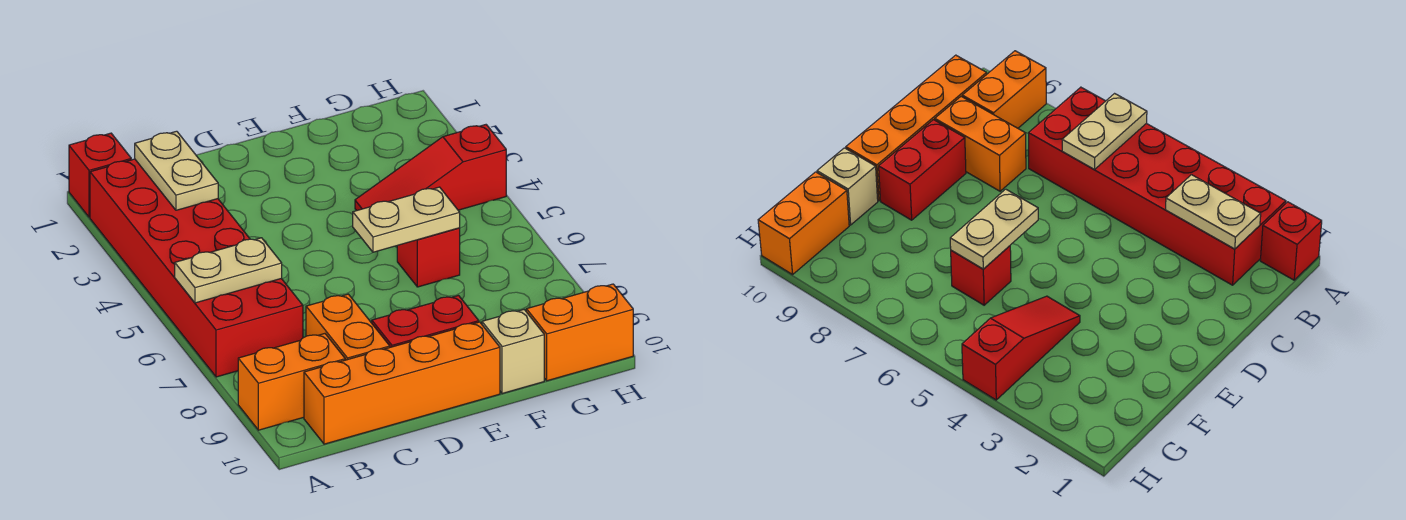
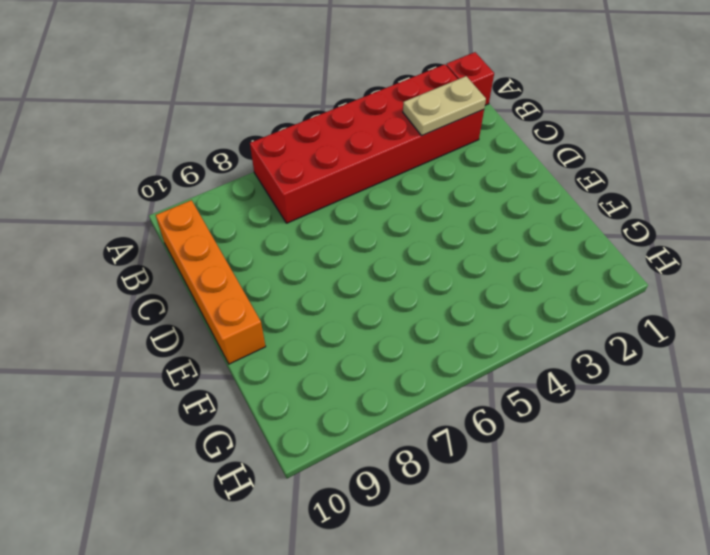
none -> orange brick A9:B9 level 1
none -> orange brick C8:C9 level 1
none -> red brick D9:E9 level 1

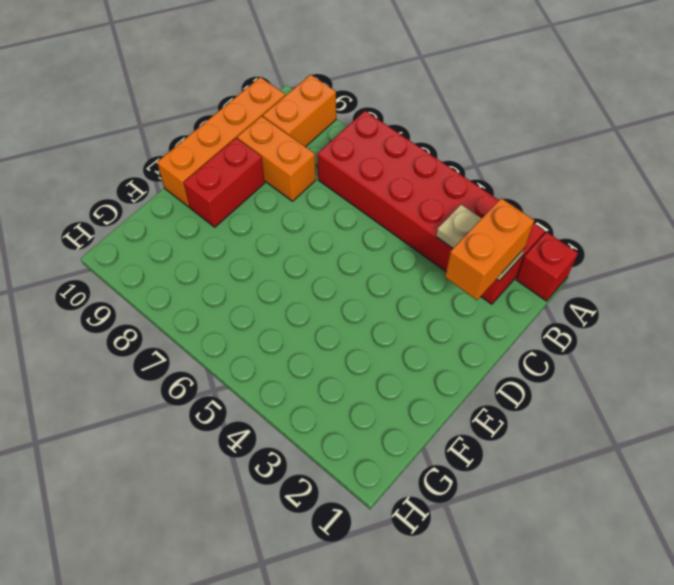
orange brick B2:C2 level 3 -> orange brick G10:H10 level 1
none -> red slope F4:H4 level 1 top H
none -> red brick F6 level 1
none -> tan brick F10 level 1

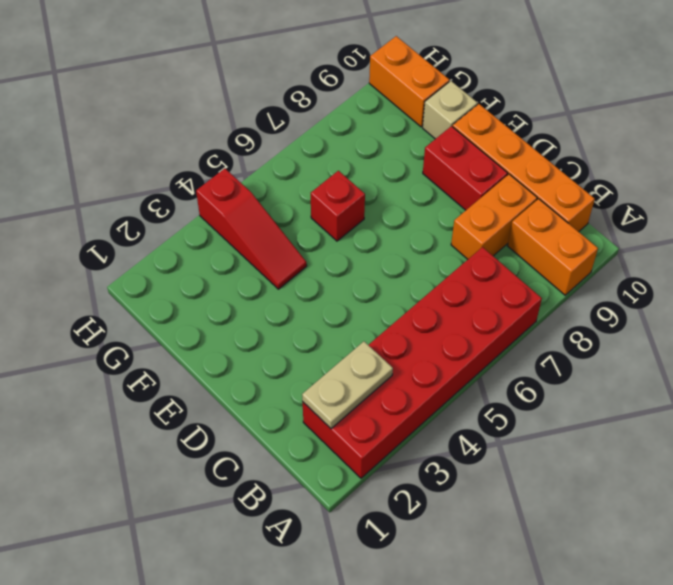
none -> red brick A1 level 1
none -> tan plate A6:B6 level 2
none -> tan plate E6:F6 level 2

